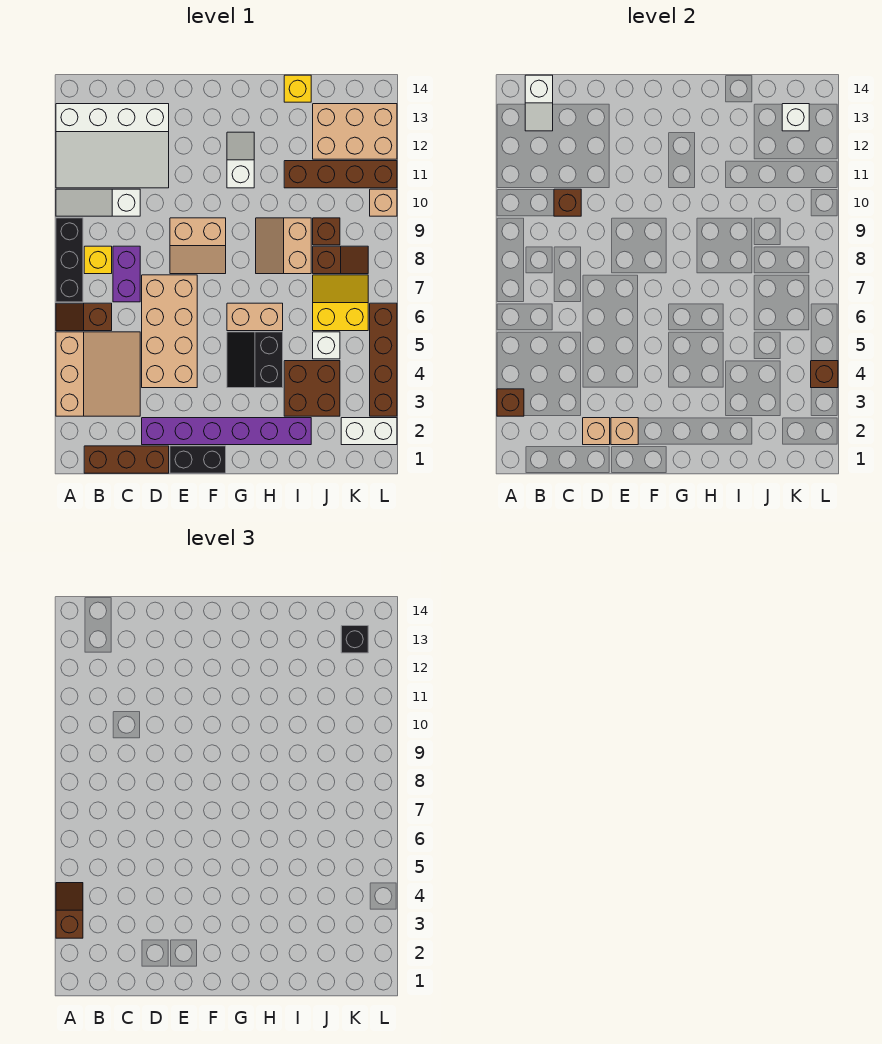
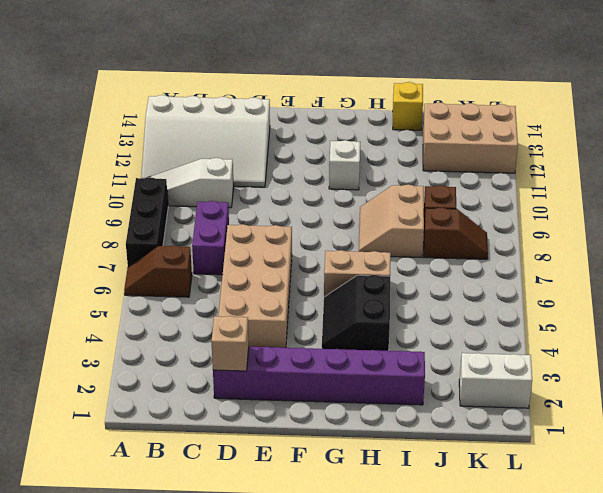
none -> tan slope A3:C5 level 1 top A
none -> brown brick B1:D1 level 1
none -> yellow brick B8 level 1
none -> black brick E1:F1 level 1

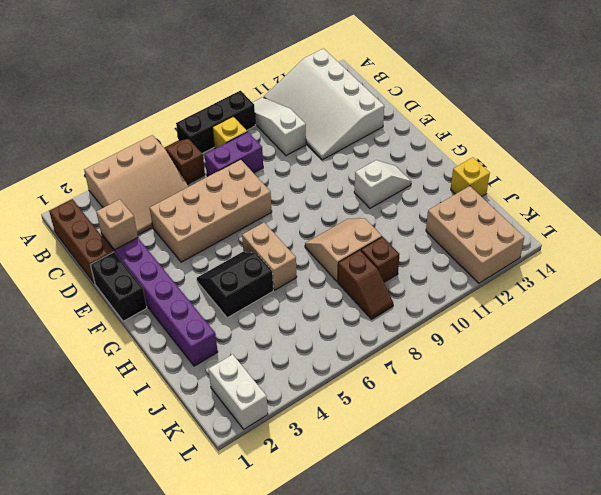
none -> tan slope E8:F9 level 1 top 9
none -> brown brick I3:J4 level 1
none -> brown brick I11:L11 level 1
none -> white brick J5 level 1

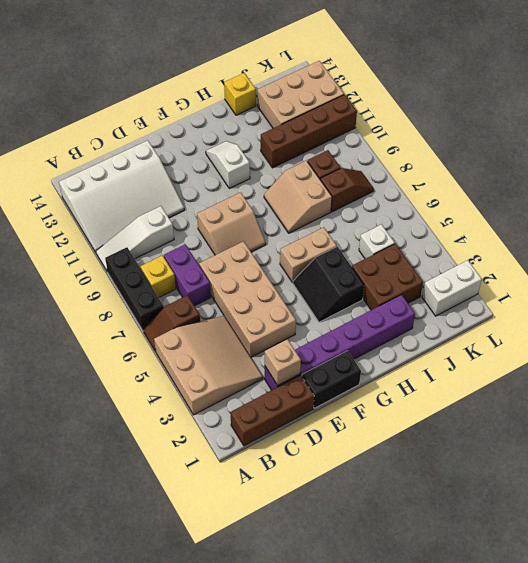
none -> yellow slope J6:K7 level 1 top 6
none -> brown brick L3:L6 level 1
none -> tan brick L10 level 1
none -> brown brick A3 level 2

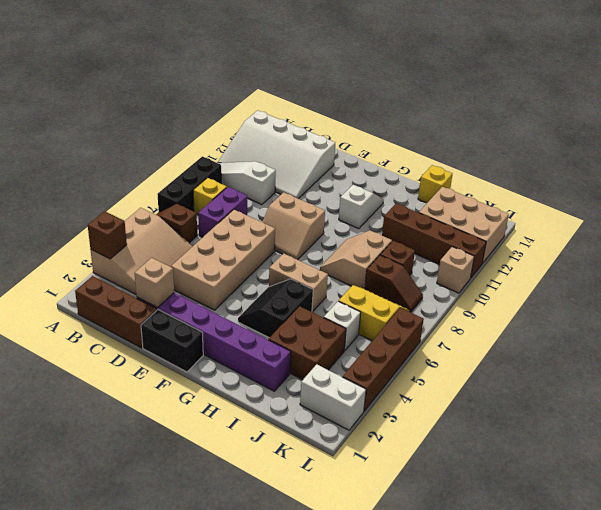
none -> white slope B13:B14 level 2 top 14
none -> brown brick C10 level 2
none -> tan brick E2 level 2
none -> white brick K13 level 2

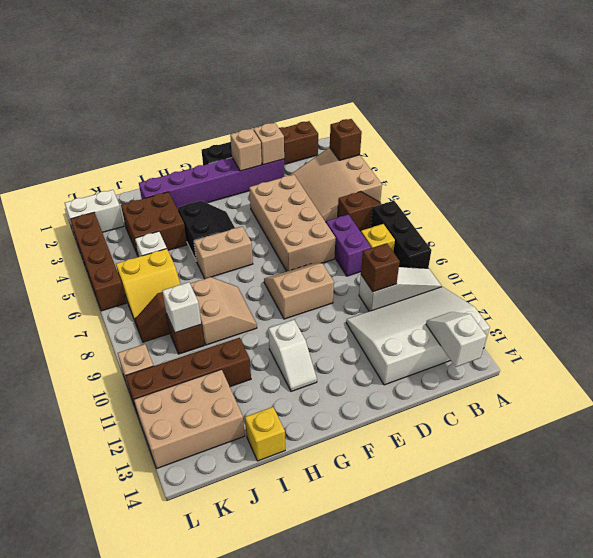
white brick J9 level 2 -> white brick K13 level 2
none -> brown brick L4 level 2
none -> brown slope A3:A4 level 3 top 3
none -> black brick K13 level 3

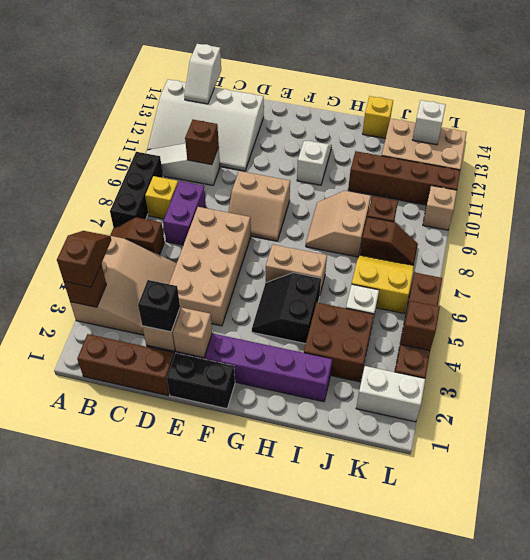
black brick D2 level 3 -> black brick K13 level 3

